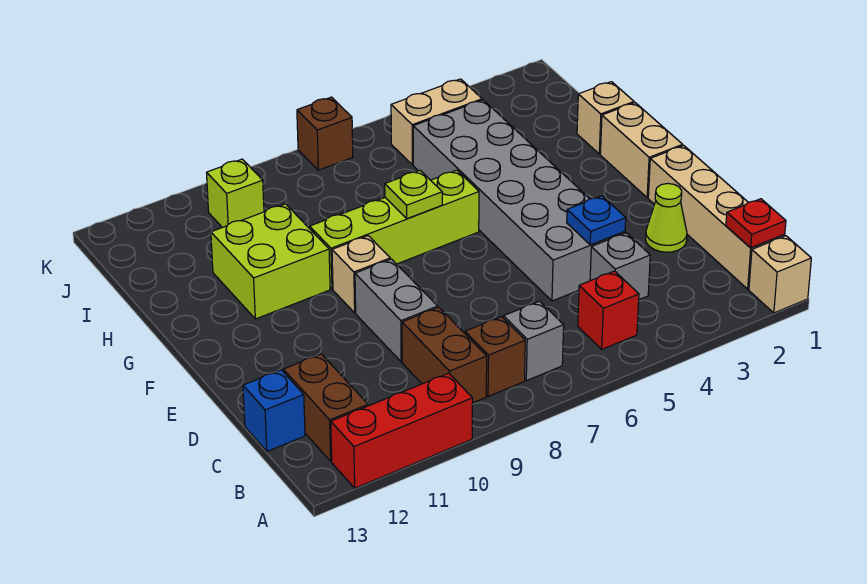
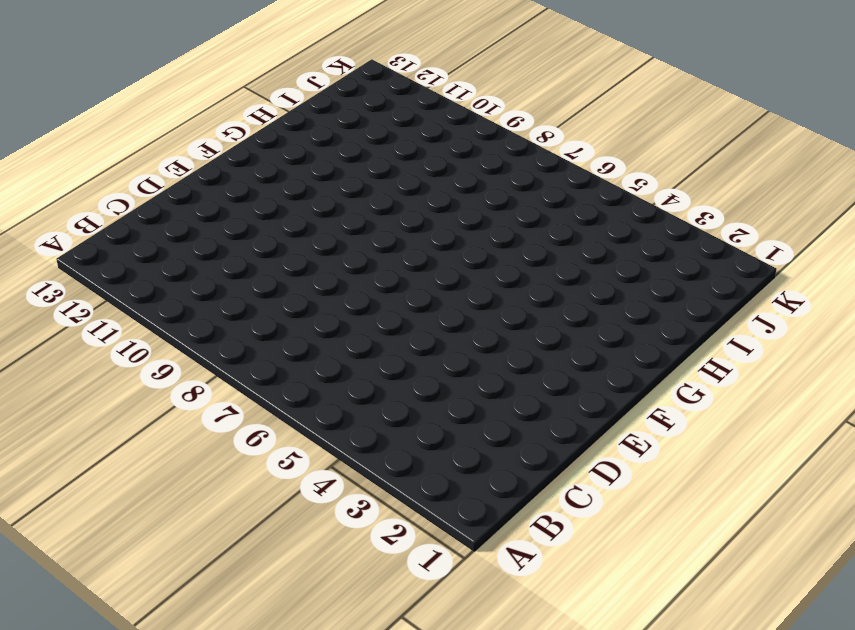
none -> tan brick A1 level 1
none -> red brick A10:A12 level 1
none -> tan brick B1:E1 level 1

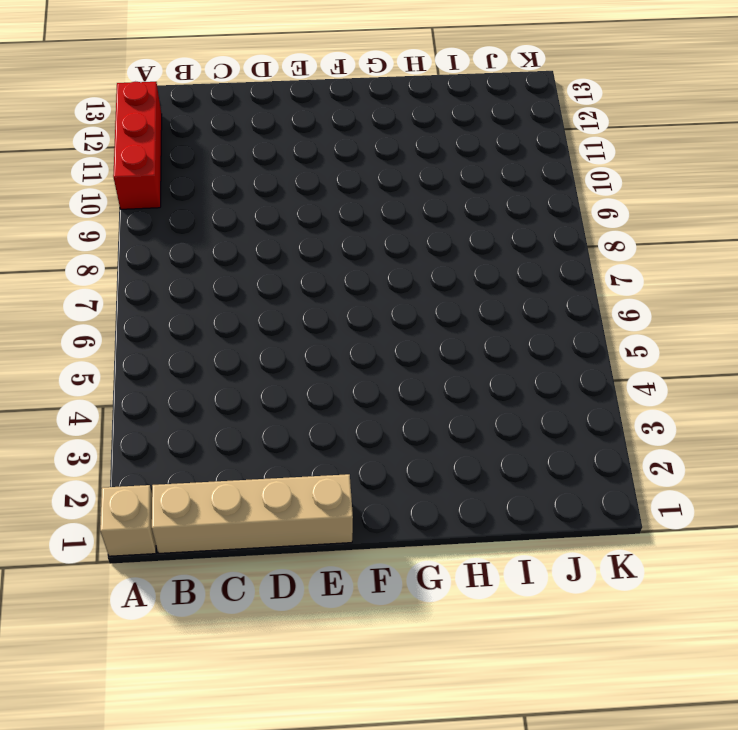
none -> red brick B5 level 1
none -> grey brick B7 level 1
none -> brown brick B8 level 1

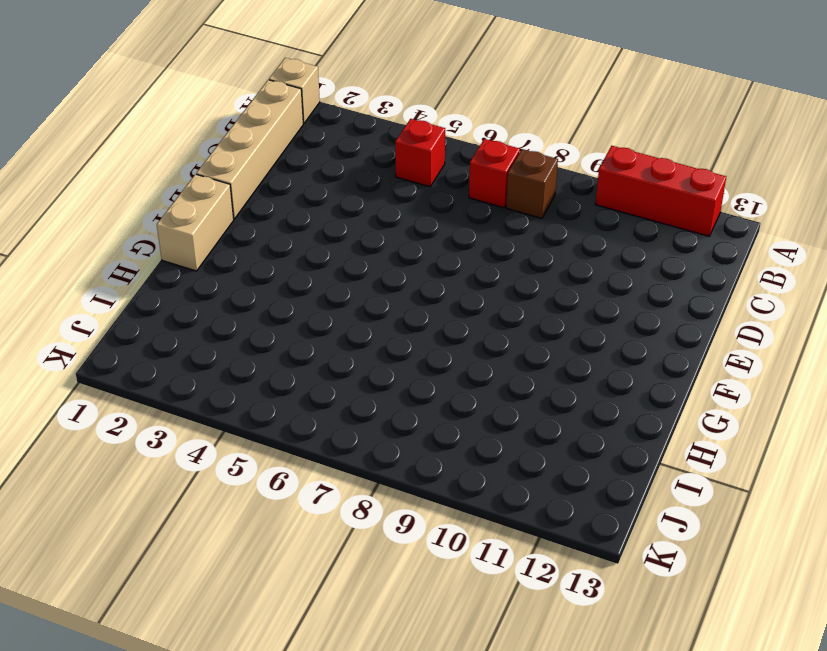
red brick B7 level 1 -> grey brick B7 level 1
none -> brown brick B9:C9 level 1
none -> brown brick B12:C12 level 1
none -> grey brick C4 level 1

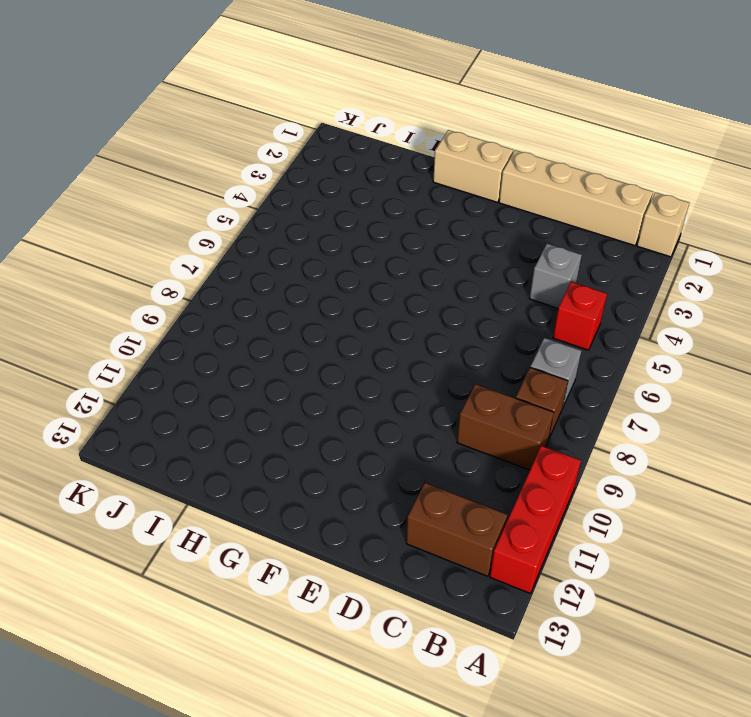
none -> blue brick C13 level 1
none -> lime cone D2 level 1
none -> grey brick D4:I5 level 1

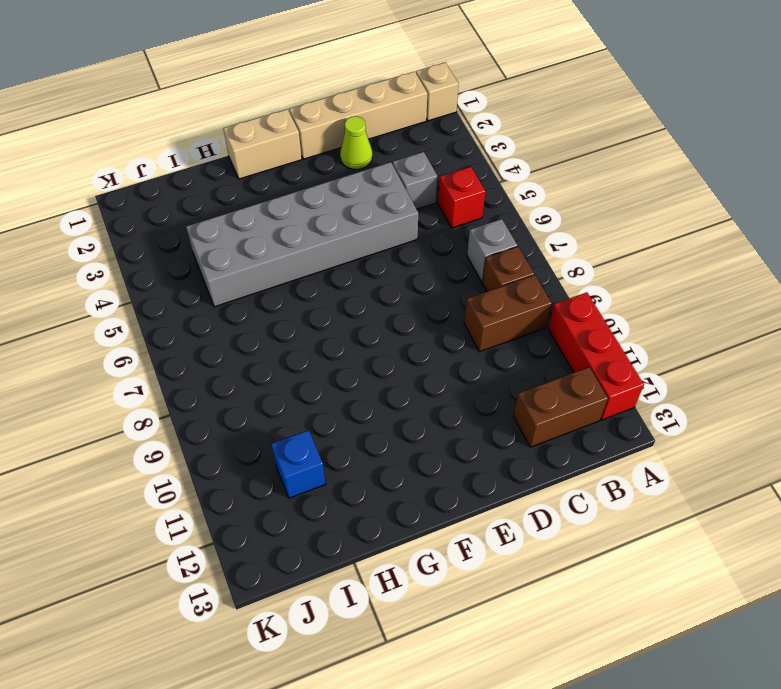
blue brick I11 level 1 -> blue brick C13 level 1
none -> grey brick D9:E9 level 1
none -> tan brick F9 level 1
none -> lime brick G6:G9 level 1

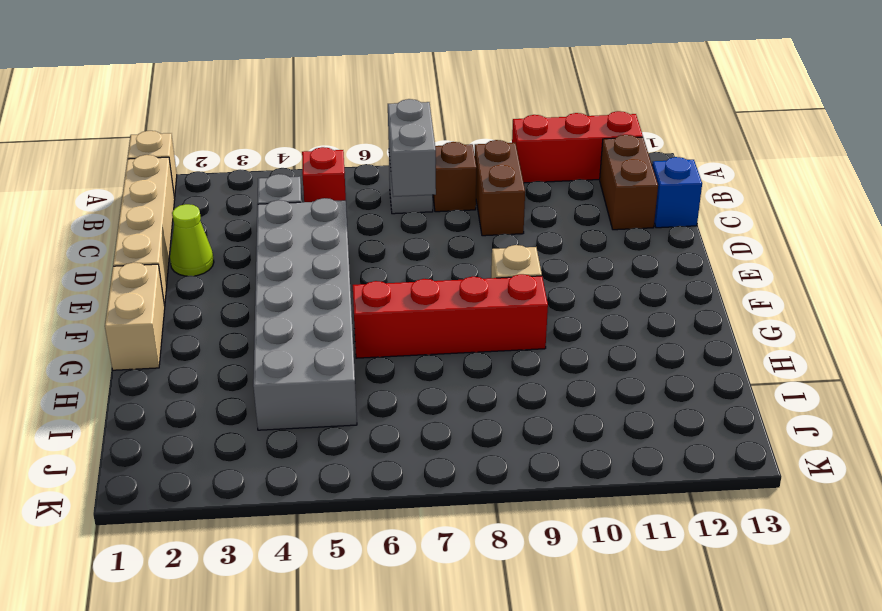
grey brick B7:C7 level 2 -> grey brick D9:E9 level 1
red brick G6:G9 level 1 -> lime brick G6:G9 level 1
none -> lime brick G10:H11 level 1
none -> tan brick H1 level 1
none -> tan brick J4:J5 level 1

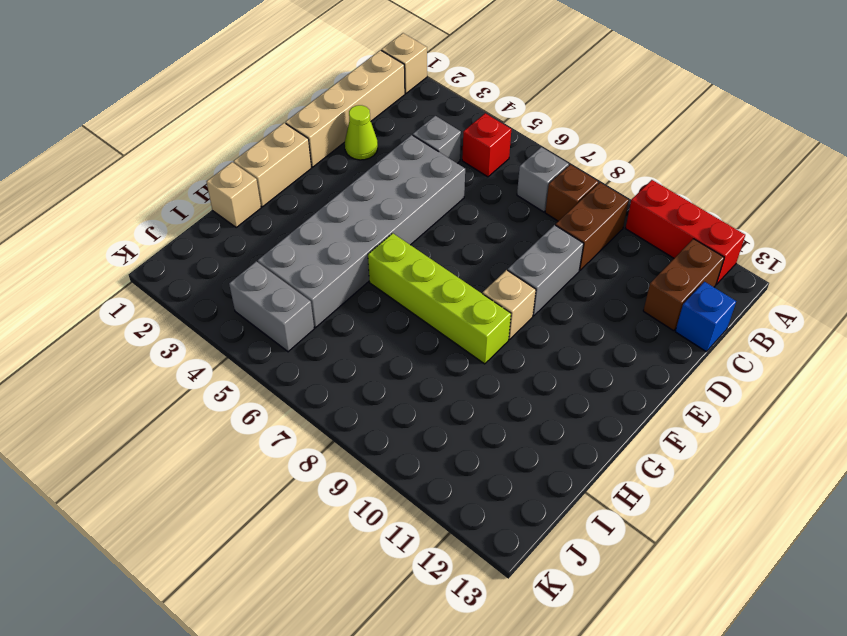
grey brick J4:J5 level 1 -> tan brick J4:J5 level 1
none -> lime brick G10:H11 level 1
none -> lime brick J10 level 1
none -> brown brick K7 level 1

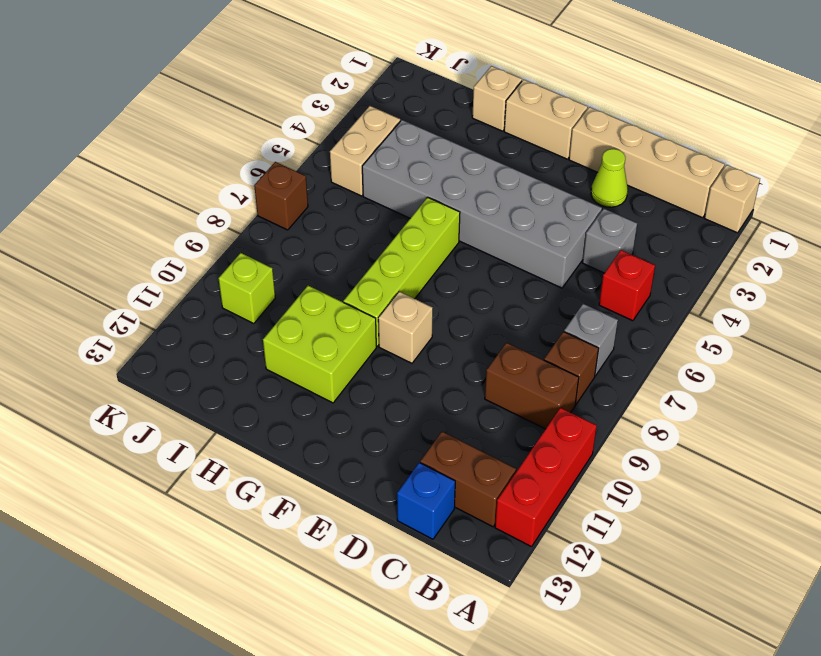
none -> grey brick D9:E9 level 1
none -> red plate B1 level 2
none -> blue plate D4 level 2

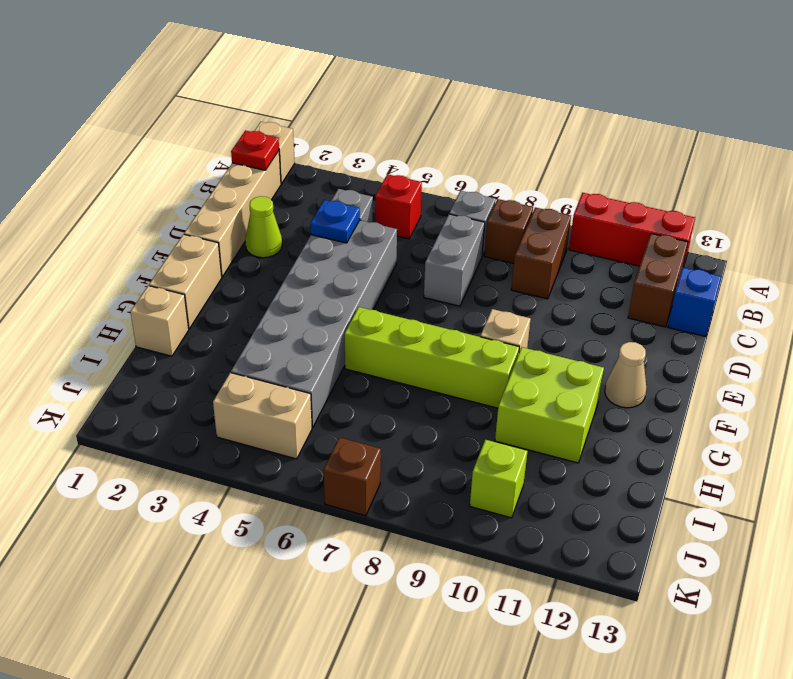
grey brick C7:D7 level 1 -> grey brick D9:E9 level 1
tan cone F12 level 1 -> none
none -> lime plate G7 level 2

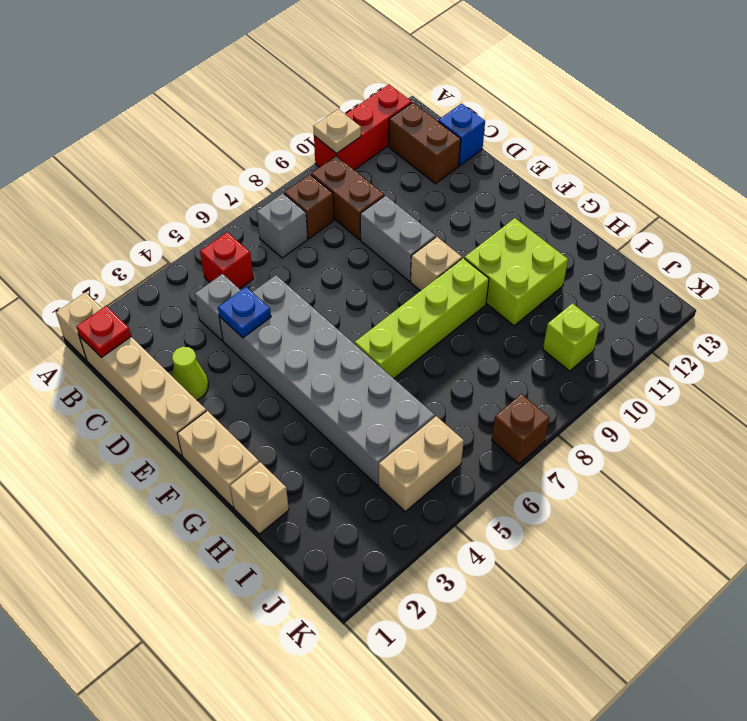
tan plate A10 level 2 -> none
none -> lime plate G7 level 2

